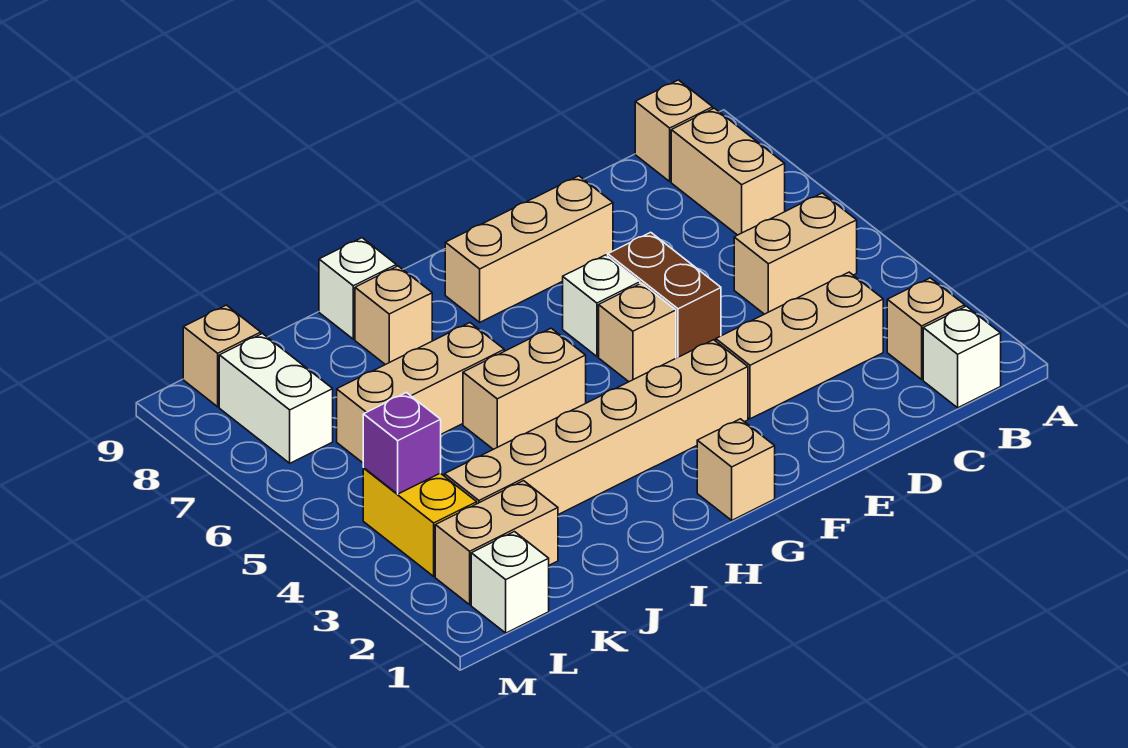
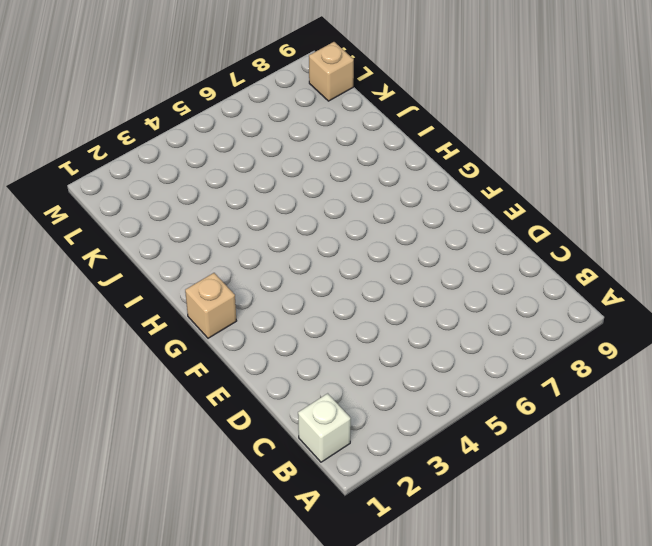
none -> tan brick B2 level 1
none -> tan brick B5:C5 level 1
none -> tan brick B7:B8 level 1

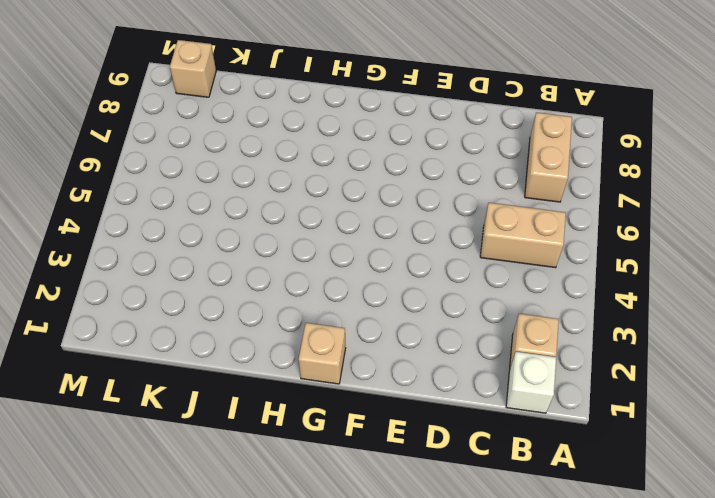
none -> tan brick B9 level 1
none -> tan brick C3:E3 level 1
none -> brown brick E5:E6 level 1

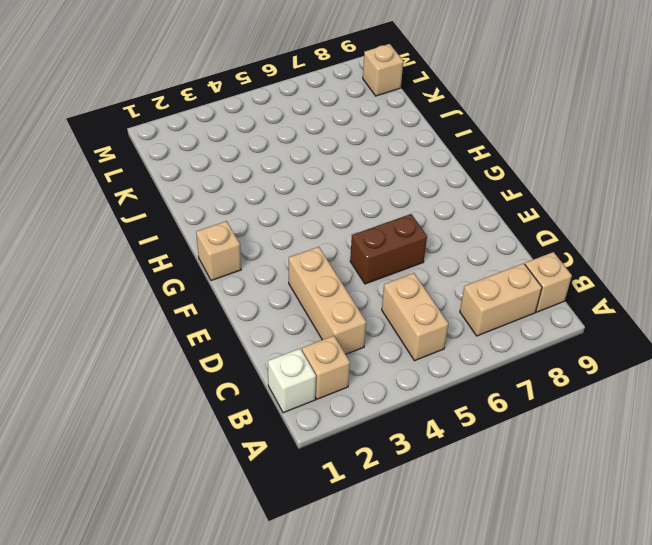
none -> tan brick E8:G8 level 1
none -> tan brick F3:K3 level 1
none -> tan brick F5 level 1

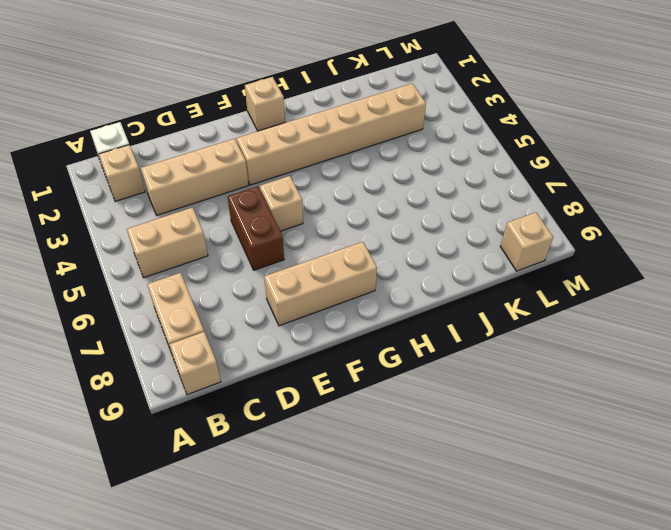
none -> white brick F6 level 1
none -> tan brick H5:I5 level 1
none -> tan brick I6:K6 level 1

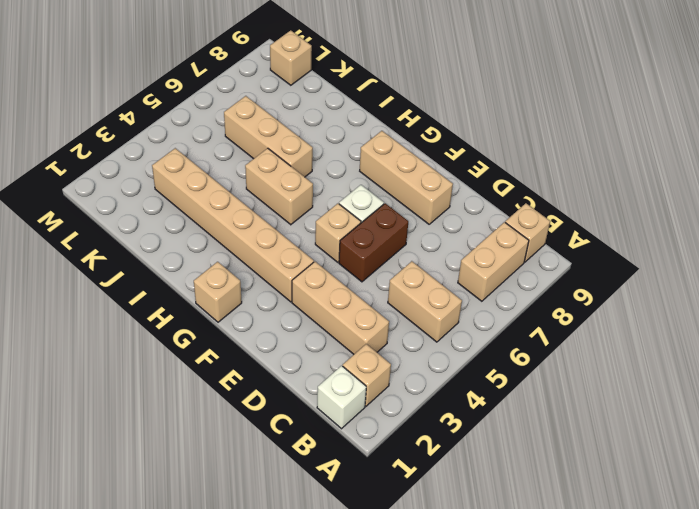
none -> tan brick I8 level 1
none -> white brick I9 level 1
none -> tan brick K2:L2 level 1

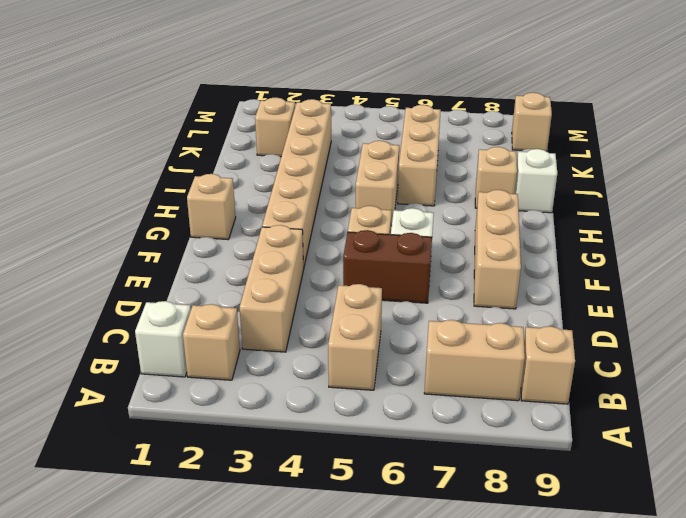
tan brick K2 level 1 -> tan brick K2:L2 level 1
none -> white brick L1 level 1
none -> yellow brick L3:L4 level 1
none -> white brick L7:L8 level 1

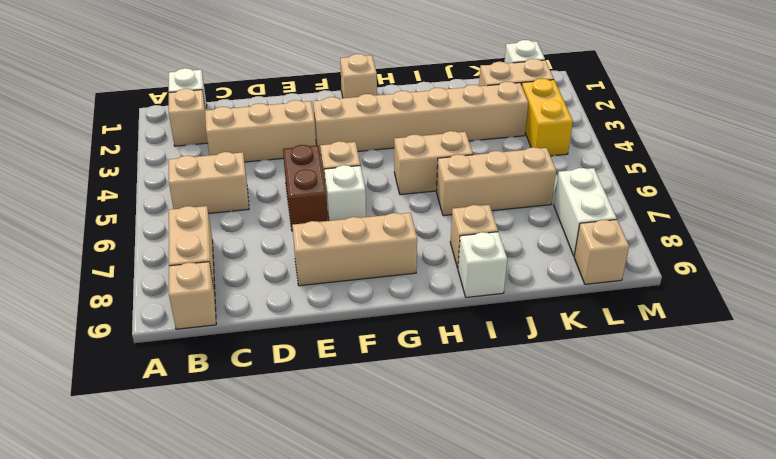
none -> purple brick L4 level 2

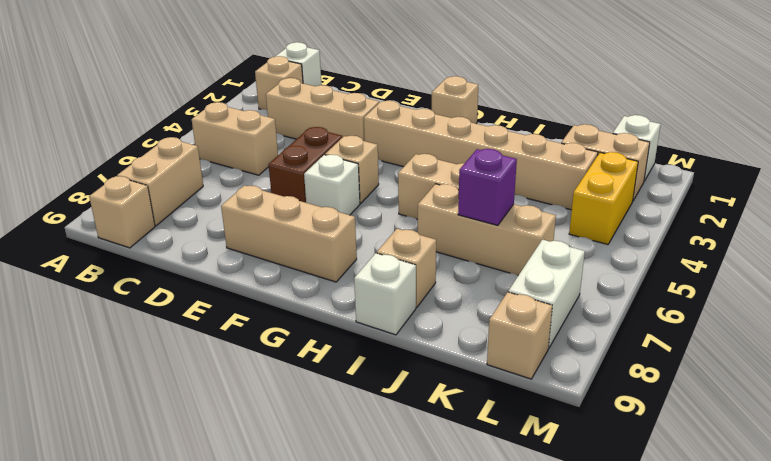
purple brick J6 level 2 -> purple brick L4 level 2

